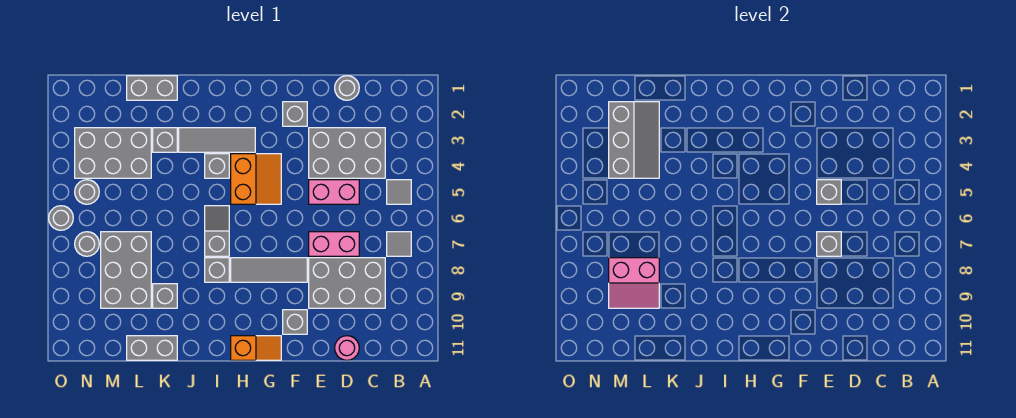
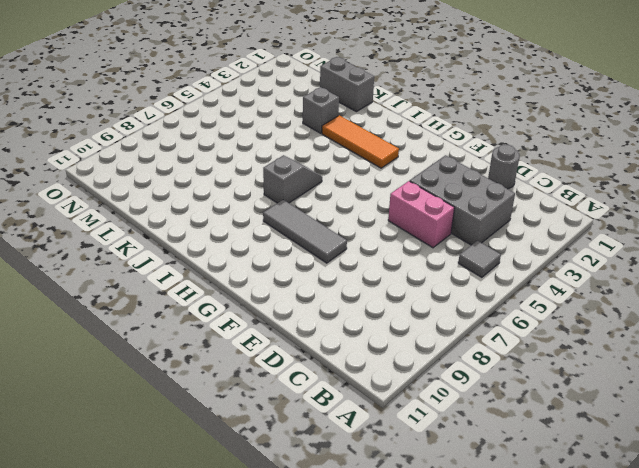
orange tile H3:J3 level 1 -> grey tile H3:J3 level 1
none -> grey tile B7 level 1
none -> grey brick C8:E9 level 1
none -> pink brick D7:E7 level 1
none -> pink round brick D11 level 1

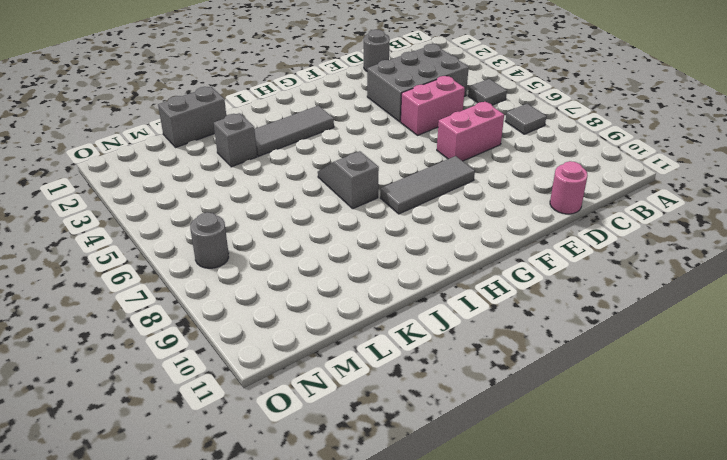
none -> grey brick C8:E9 level 1
none -> grey brick F2 level 1
none -> grey brick F10 level 1
none -> orange slope G4:H5 level 1 top H

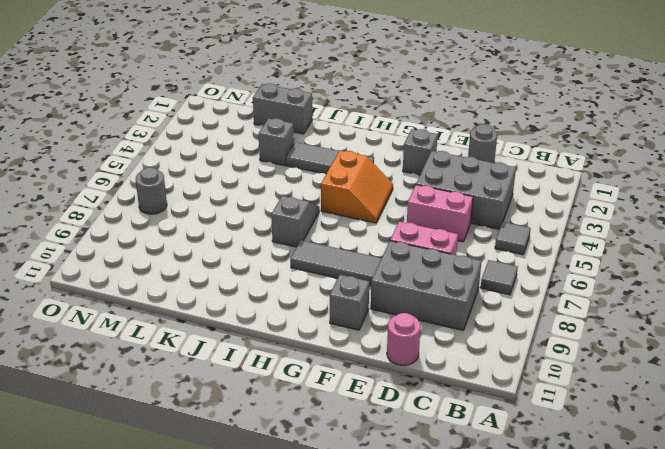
none -> orange slope G11:H11 level 1 top H
none -> grey brick I4 level 1
none -> grey brick I8 level 1
none -> grey brick K9 level 1

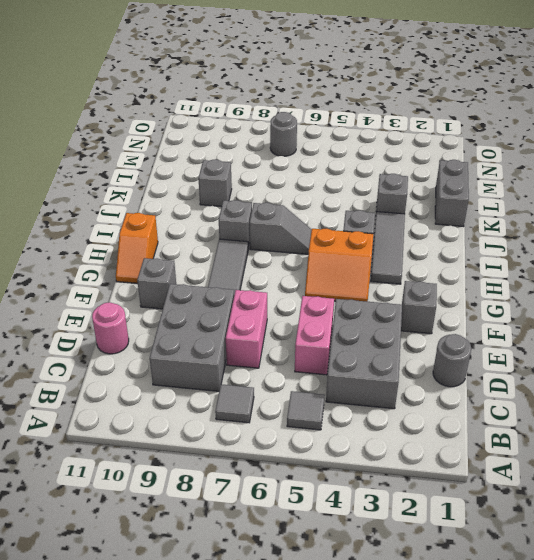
none -> grey brick K11:L11 level 1
none -> grey brick L3:N4 level 1
none -> grey brick L7:M9 level 1
none -> grey round brick N5 level 1

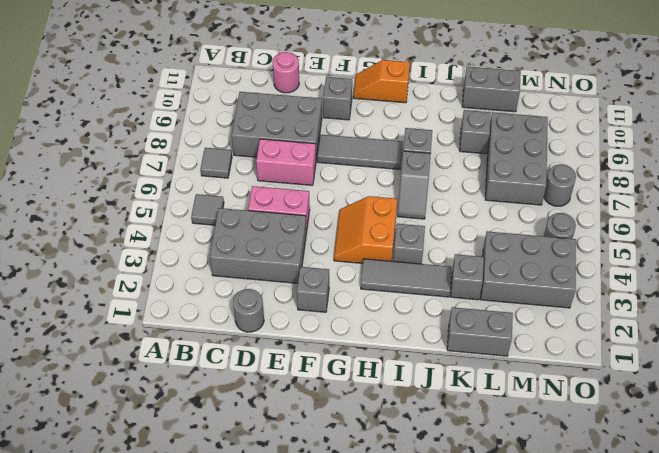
none -> grey round brick O6 level 1
none -> grey brick E5 level 2
none -> grey brick E7 level 2
none -> grey slope L2:M4 level 2 top M

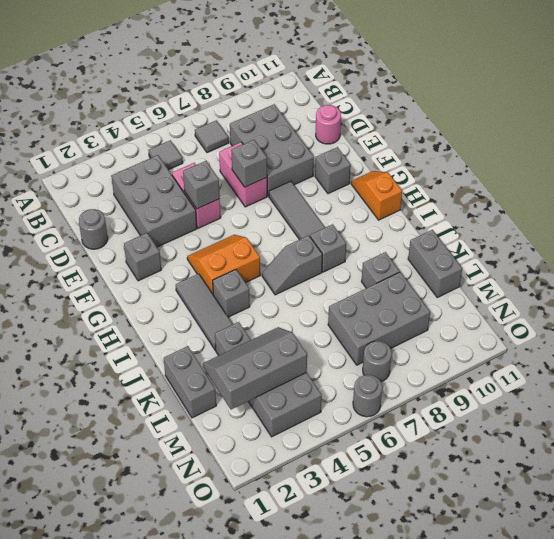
none -> grey round brick N5 level 1
none -> pink slope L8:M9 level 2 top 8

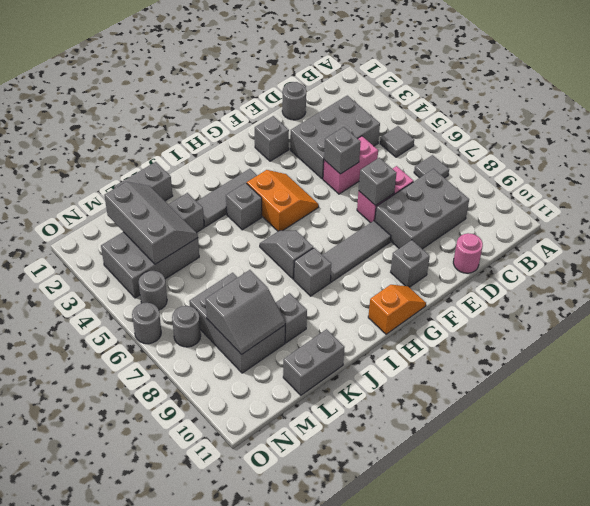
grey slope L8:M9 level 2 top 8 -> pink slope L8:M9 level 2 top 8

